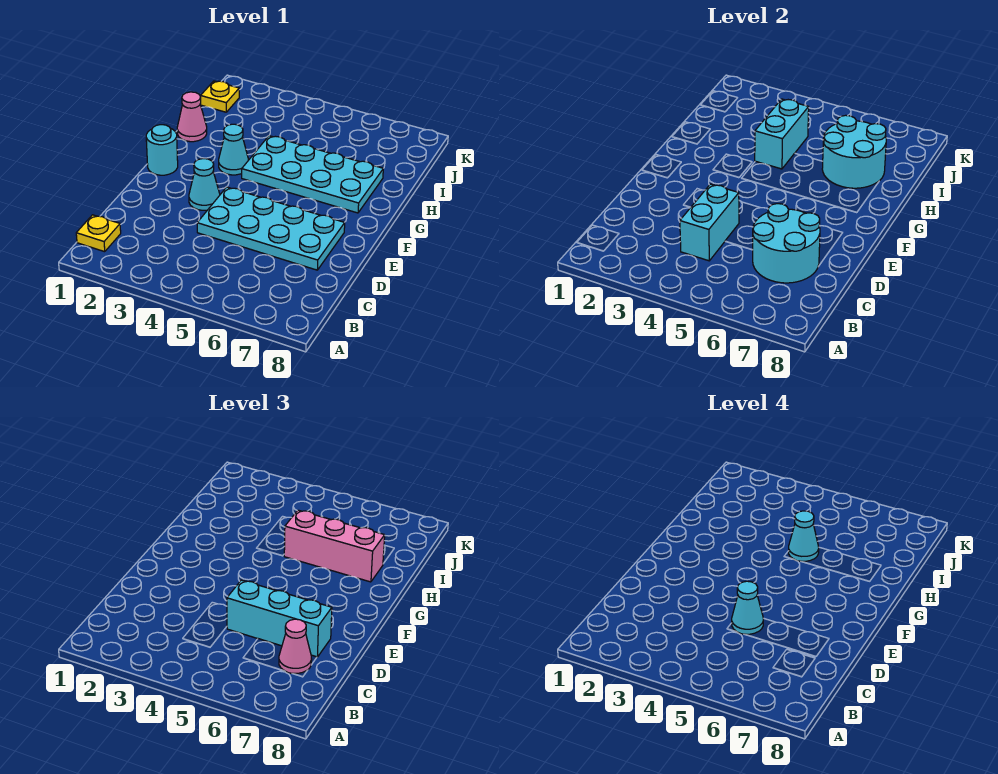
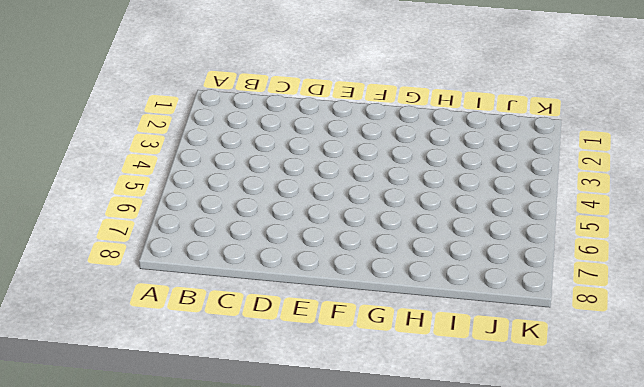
none -> yellow plate B1 level 1
none -> cyan plate D4:E7 level 1
none -> cyan cone E3 level 1

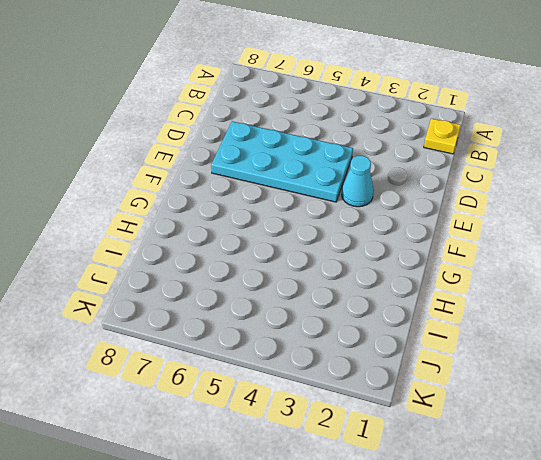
none -> cyan round brick F1 level 1
none -> cyan cone G3 level 1
none -> cyan plate G4:H7 level 1

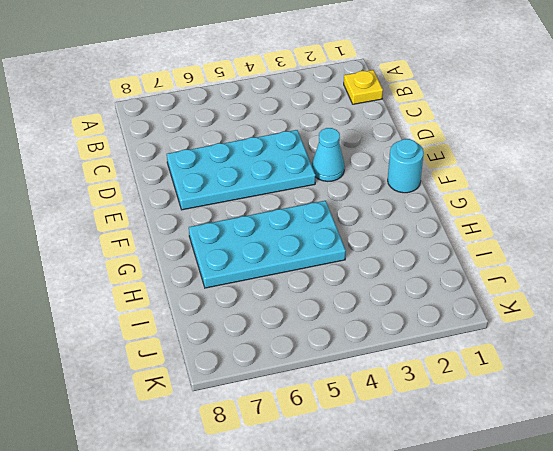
none -> cyan cone G3 level 1
none -> pink cone H1 level 1
none -> yellow plate J1 level 1

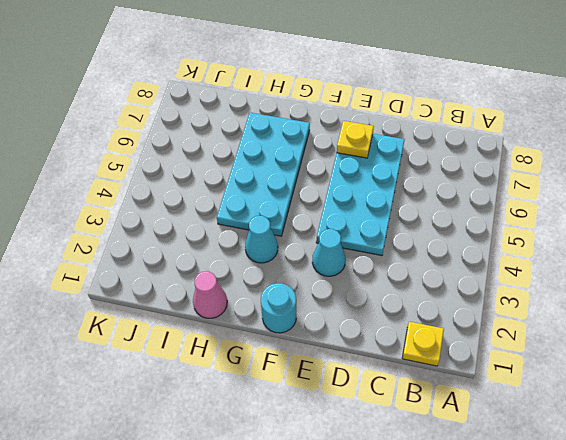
yellow plate E7 level 2 -> yellow plate J1 level 1
none -> cyan brick C4:D4 level 2
none -> cyan round brick C6:D7 level 2
none -> cyan brick H4:I4 level 2

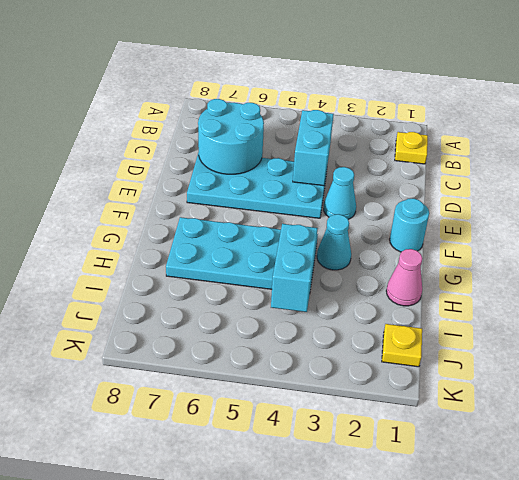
none -> cyan round brick H6:I7 level 2
none -> pink cone C7 level 3
none -> cyan brick D5:D7 level 3

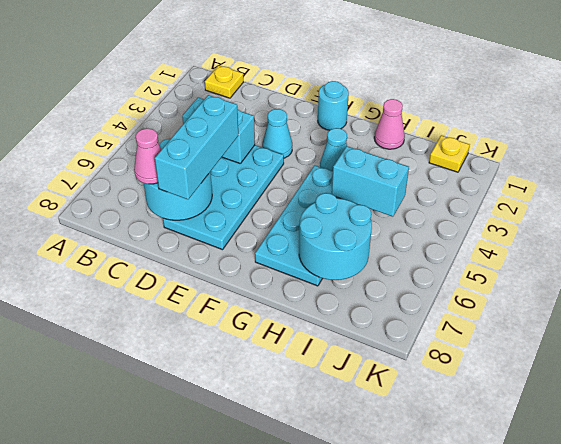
none -> pink brick H5:H7 level 3
none -> cyan cone D5 level 4
none -> cyan cone H5 level 4

